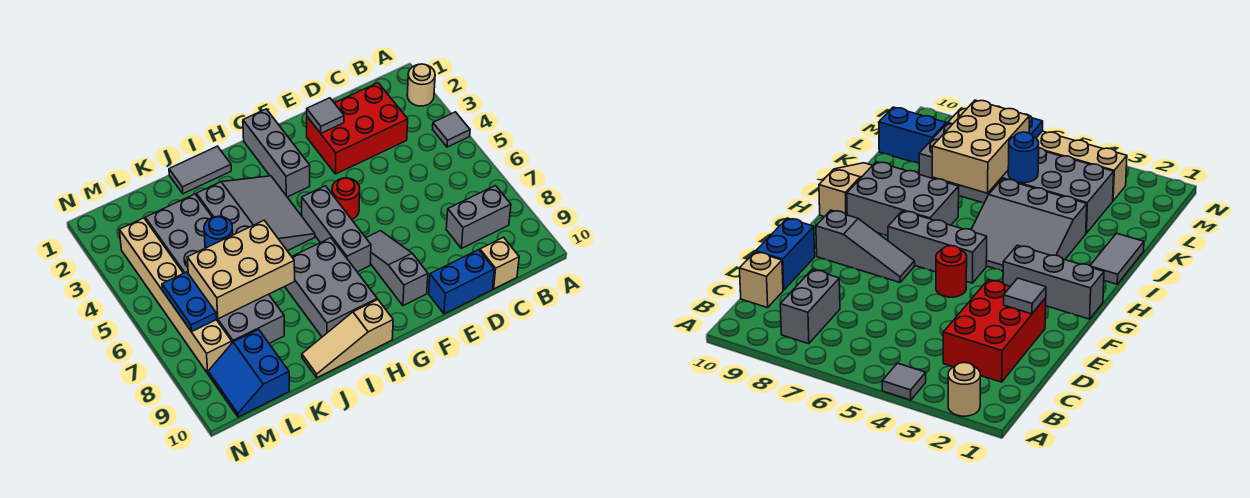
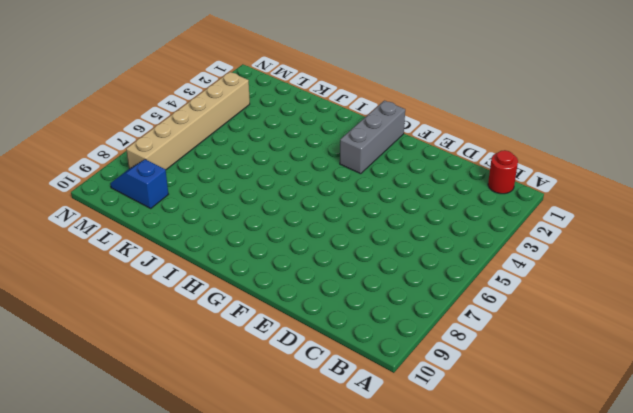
red round brick B1 level 1 -> red round brick F5 level 1
blue slope L9:M9 level 1 top L -> blue slope L9:M10 level 1 top L
none -> tan round brick A2 level 1
none -> grey tile A4 level 1
none -> grey brick B8:C8 level 1

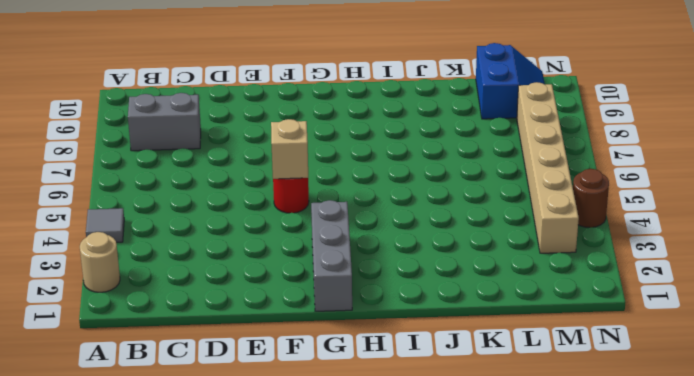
tan brick F5 level 2 -> tan brick C10 level 1
brown round brick N4 level 1 -> none
none -> red brick C2:E3 level 1
none -> blue brick D10:E10 level 1
none -> grey slope F7:F9 level 1 top 9

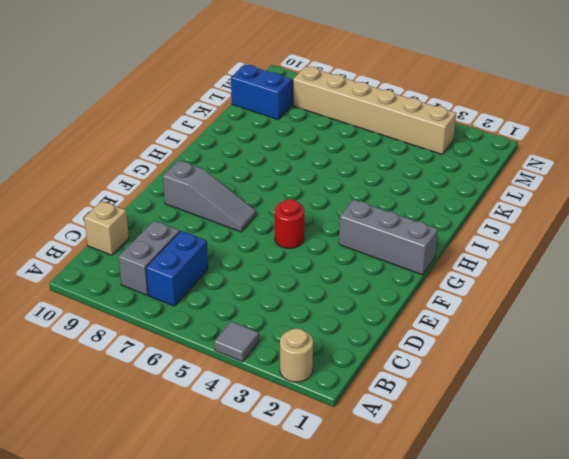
blue brick B7:C7 level 1 -> blue brick D10:E10 level 1
none -> red brick C2:E3 level 1
none -> grey brick G5:G7 level 1
none -> grey slope H3:J5 level 1 top J

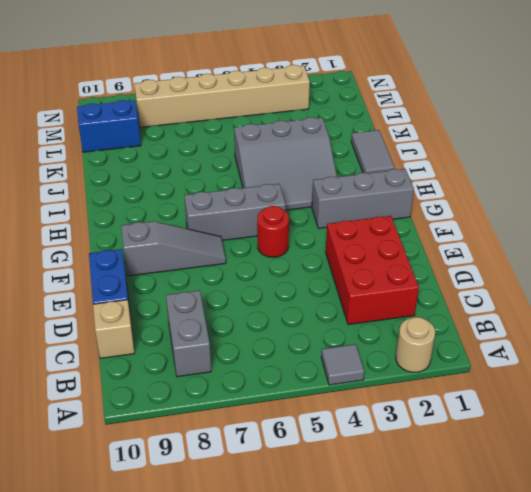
none -> grey brick H7:I9 level 1
none -> tan slope H10:J10 level 1 top H
none -> grey brick K3:L8 level 1

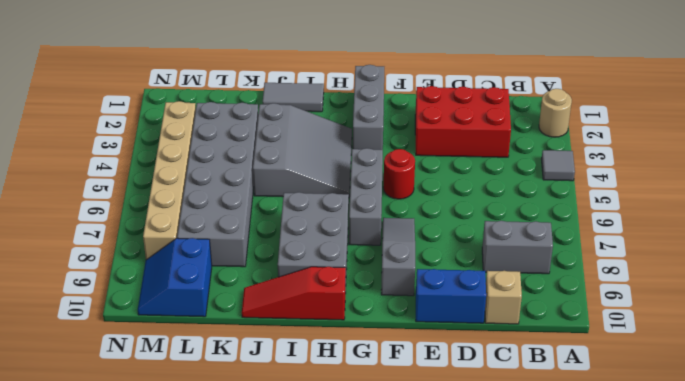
red slope H10:J10 level 1 top H -> tan slope H10:J10 level 1 top H
none -> grey tile E2 level 2
none -> tan brick J6:L7 level 2
none -> blue round brick K5 level 2

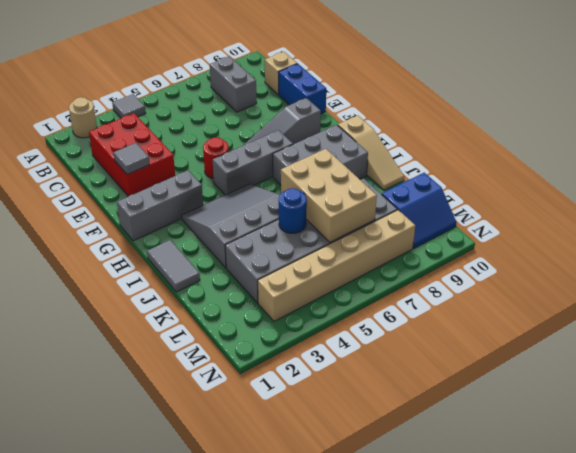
none -> blue plate M6:M7 level 2

